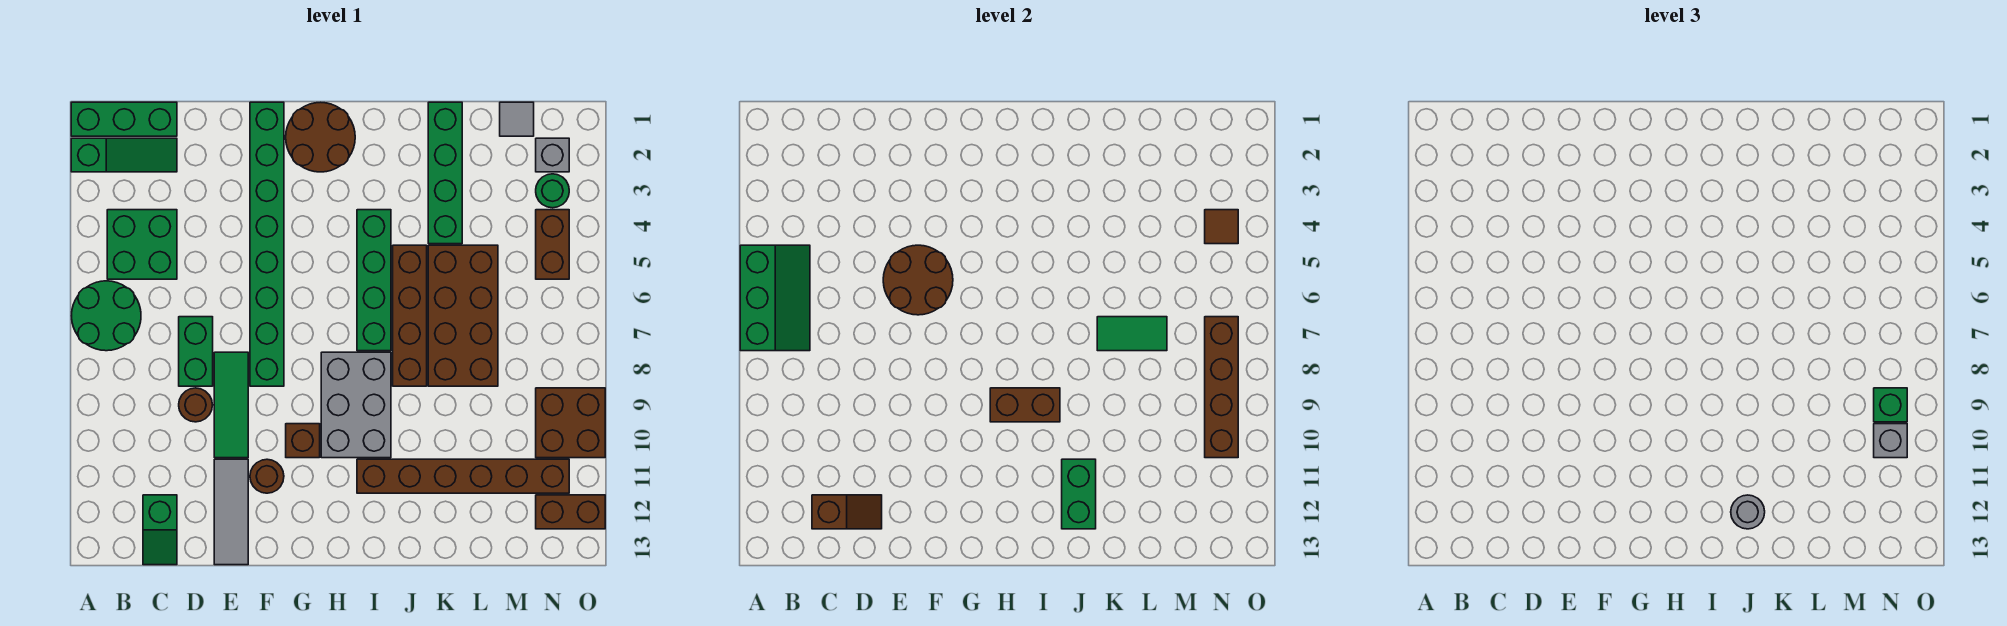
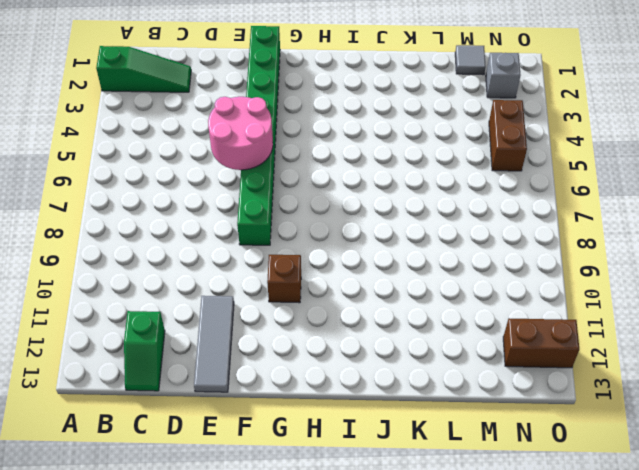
pink round brick E5:F6 level 2 -> brown round brick E5:F6 level 2
none -> green brick A1:C1 level 1
none -> green round brick A6:B7 level 1
none -> green brick B4:C5 level 1
none -> green brick D7:D8 level 1

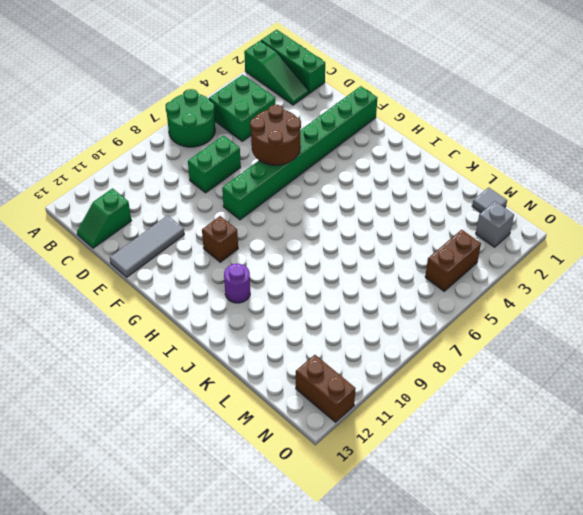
purple round brick I11 level 1 -> brown brick I11:N11 level 1
none -> brown round brick D9 level 1
none -> green tile E8:E10 level 1
none -> brown round brick F11 level 1
none -> brown round brick G1:H2 level 1

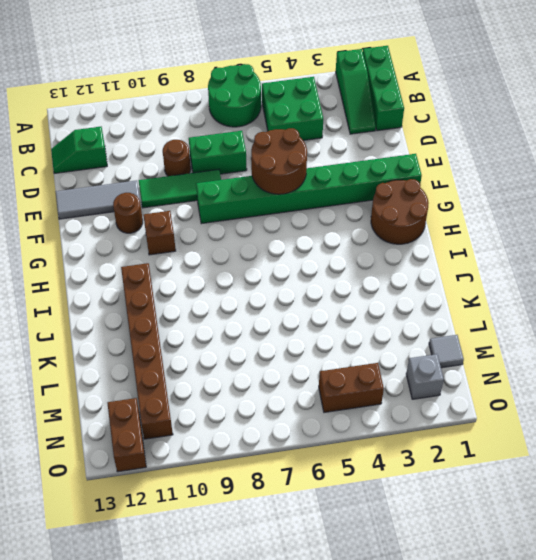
none -> grey brick H8:I10 level 1
none -> green brick I4:I7 level 1
none -> brown brick J5:J8 level 1
none -> green brick K1:K4 level 1

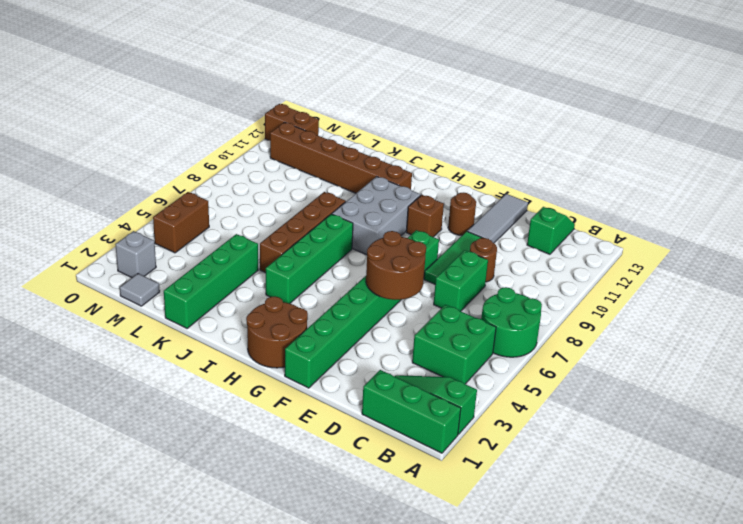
none -> brown brick K5:L8 level 1
none -> green round brick N3 level 1
none -> brown brick N9:O10 level 1
none -> green slope A5:B7 level 2 top A

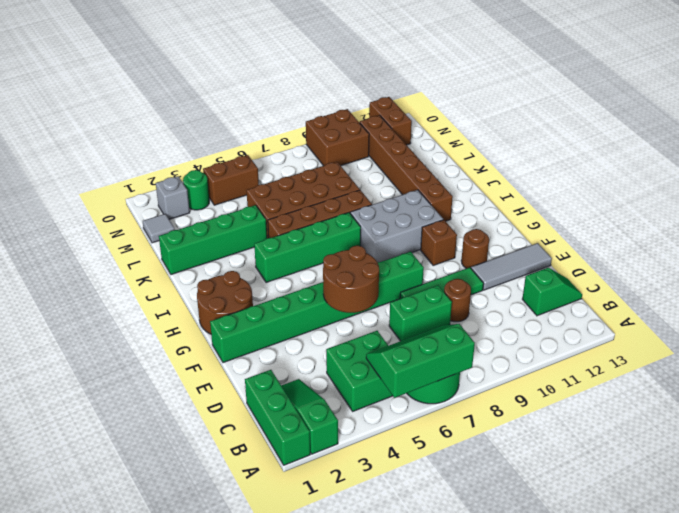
none -> brown slope C12:D12 level 2 top C
none -> brown brick H9:I9 level 2
none -> green brick J11:J12 level 2
none -> green tile K7:L7 level 2

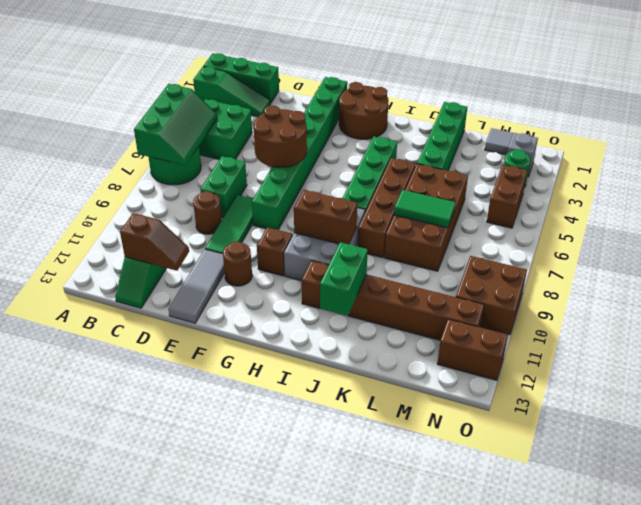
none -> brown tile N4 level 2
none -> brown brick N7:N10 level 2
none -> grey round brick J12 level 3
none -> green brick N9 level 3

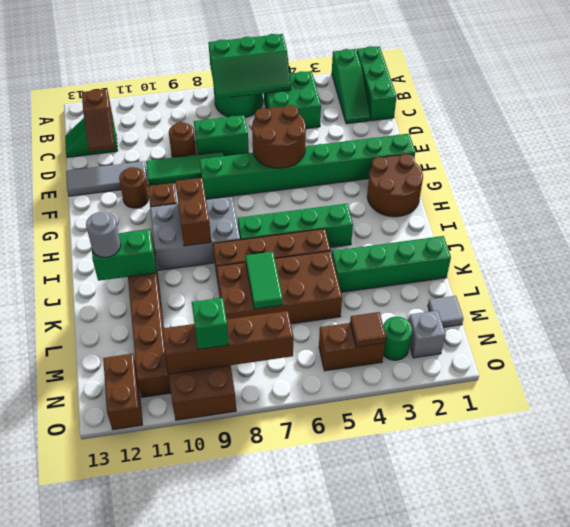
none -> grey brick N10 level 3

